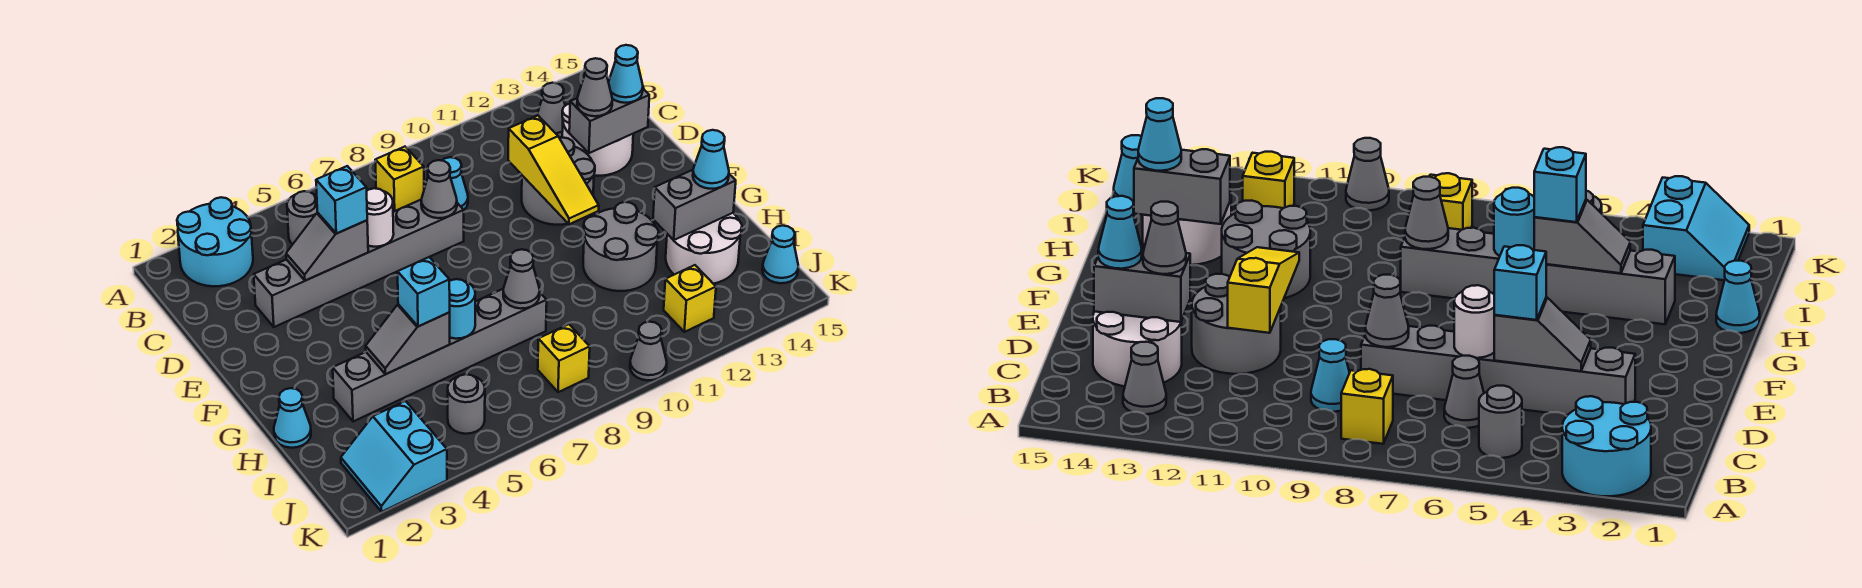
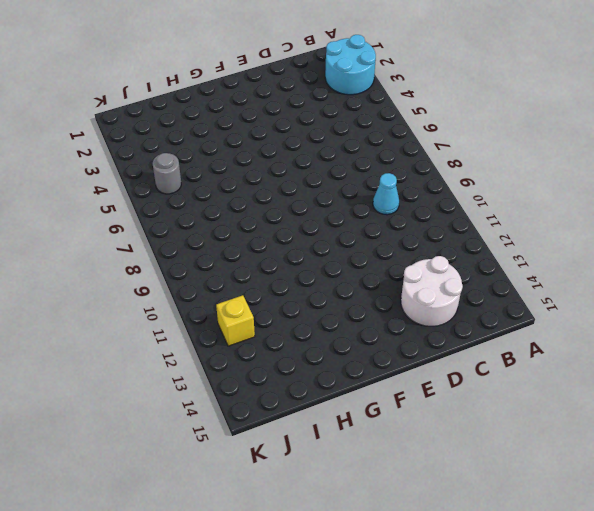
none -> grey round brick B5 level 1
none -> yellow brick B8 level 1
none -> grey cone B13 level 1
none -> grey cone C6 level 1

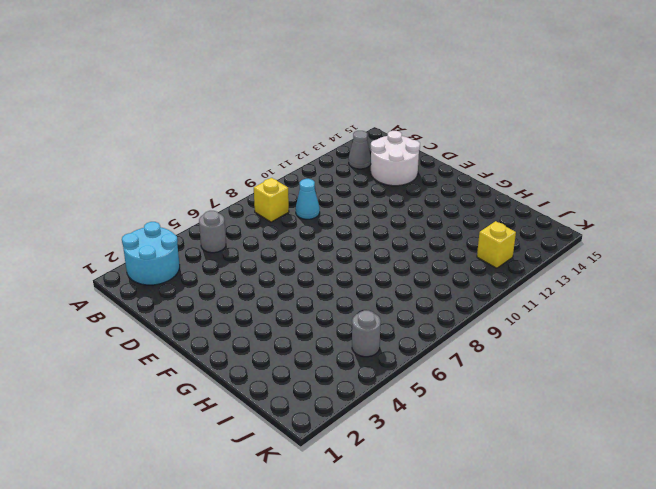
none -> grey cone C6 level 1
none -> grey brick D3:D8 level 1
none -> grey round brick D11:E12 level 1
none -> grey round brick G11:H12 level 1

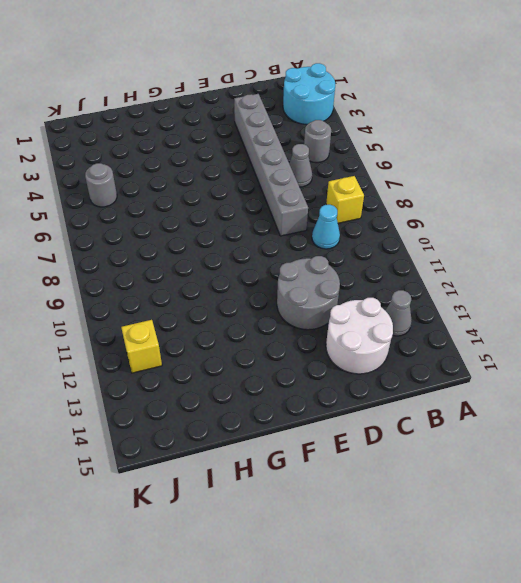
none -> grey round brick G11:H12 level 1
none -> cyan cone H1 level 1
none -> grey brick H3:H8 level 1
none -> white round brick H13:I14 level 1

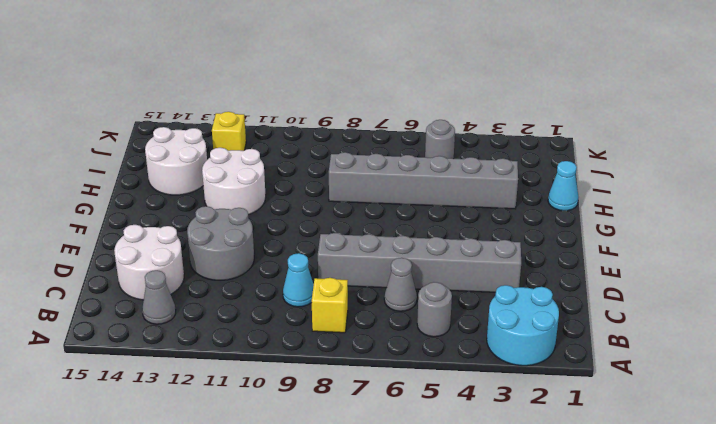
white round brick G11:H12 level 1 -> grey round brick G11:H12 level 1
none -> cyan slope J2:K3 level 1 top 3
none -> yellow brick J8 level 1
none -> cyan cone J15 level 1
none -> grey cone K10 level 1

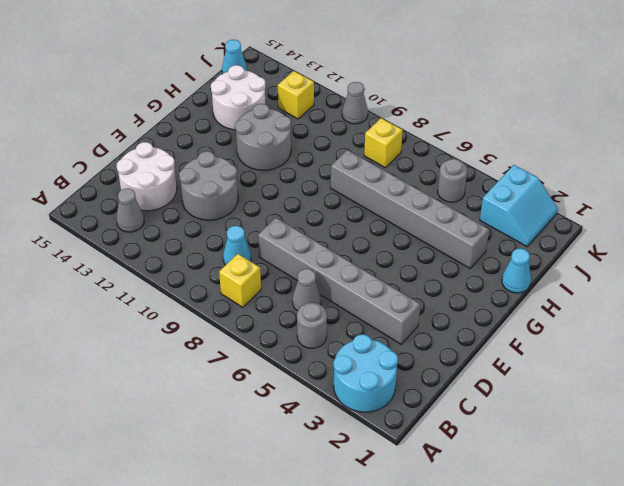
none -> grey slope D4:D5 level 2 top 5
none -> white round brick D6 level 2
none -> grey cone D8 level 2
none -> yellow slope D11:F11 level 2 top D

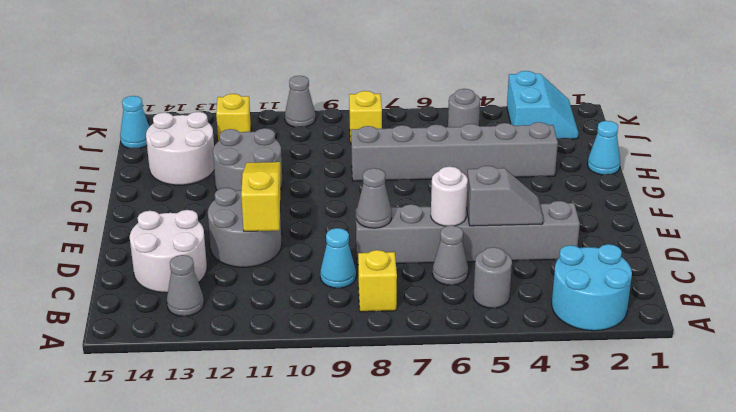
none -> grey brick D13:D14 level 2
none -> grey slope H4:H5 level 2 top 5
none -> cyan round brick H6 level 2
none -> grey cone H8 level 2

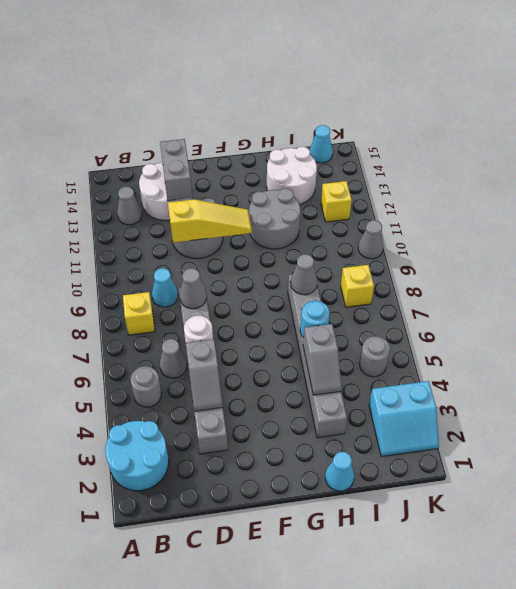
none -> grey brick H13:H14 level 2
none -> cyan brick D5 level 3
none -> grey cone D13 level 3
none -> cyan cone D14 level 3

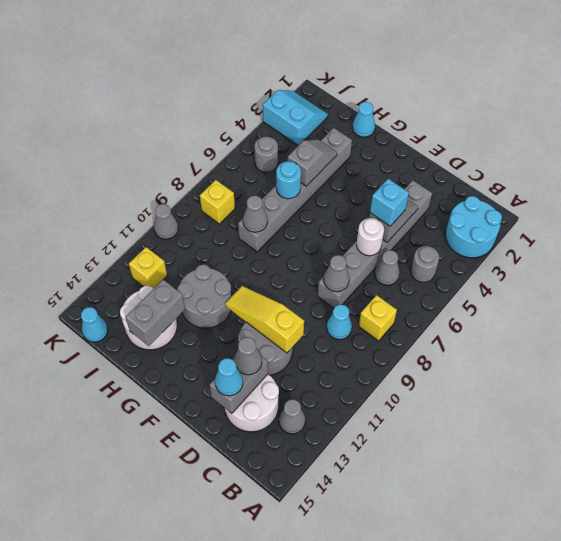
none -> cyan brick H5 level 3
none -> cyan cone H14 level 3

